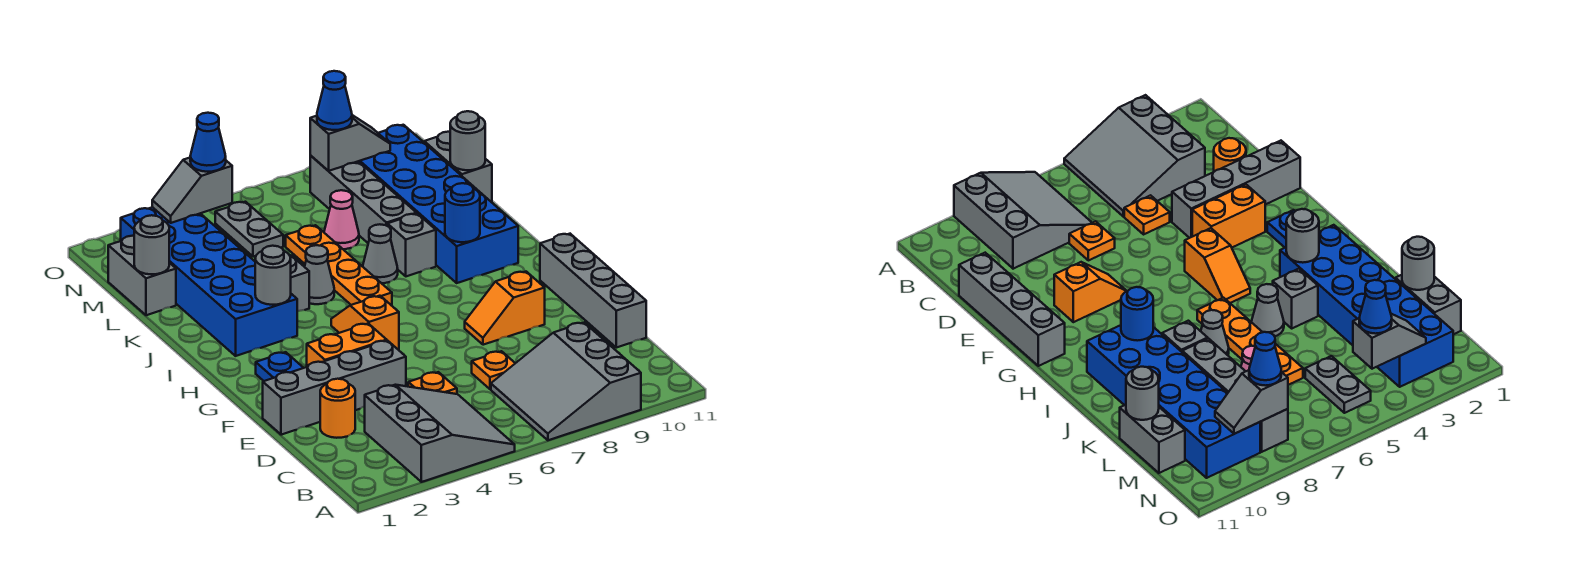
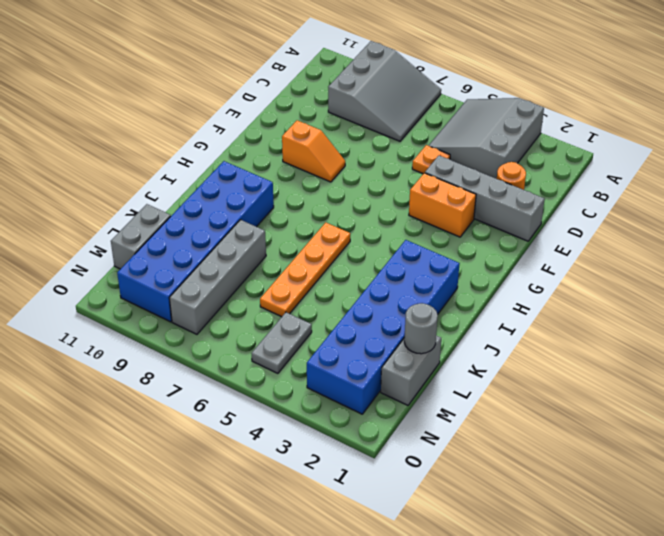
none -> orange plate D7 level 1
none -> grey brick D11:G11 level 1
none -> blue plate G2 level 1
none -> orange slope G5:H5 level 1 top G

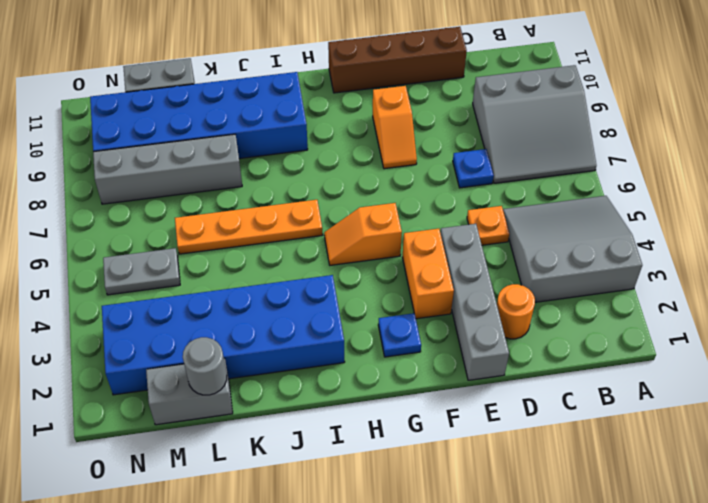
blue plate D7 level 1 -> orange plate D7 level 1
brown brick D11:G11 level 1 -> grey brick D11:G11 level 1
none -> grey brick J4 level 1
none -> grey cone J5 level 1
none -> grey cone J7 level 1
none -> grey brick J8 level 1

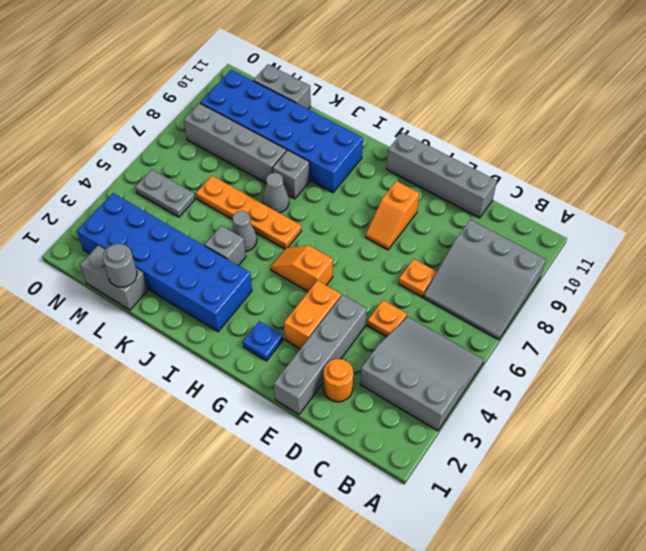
none -> pink cone L7 level 1
none -> grey round brick I3 level 2
none -> blue round brick I9 level 2
none -> grey round brick L11 level 2

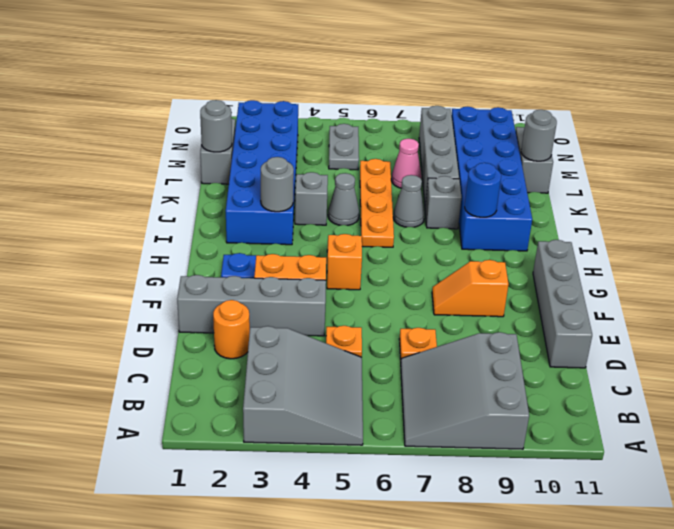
none -> grey slope N3:N4 level 2 top 4
none -> grey slope N8:N9 level 2 top 8
none -> blue cone N4 level 3
none -> blue cone N8 level 3

